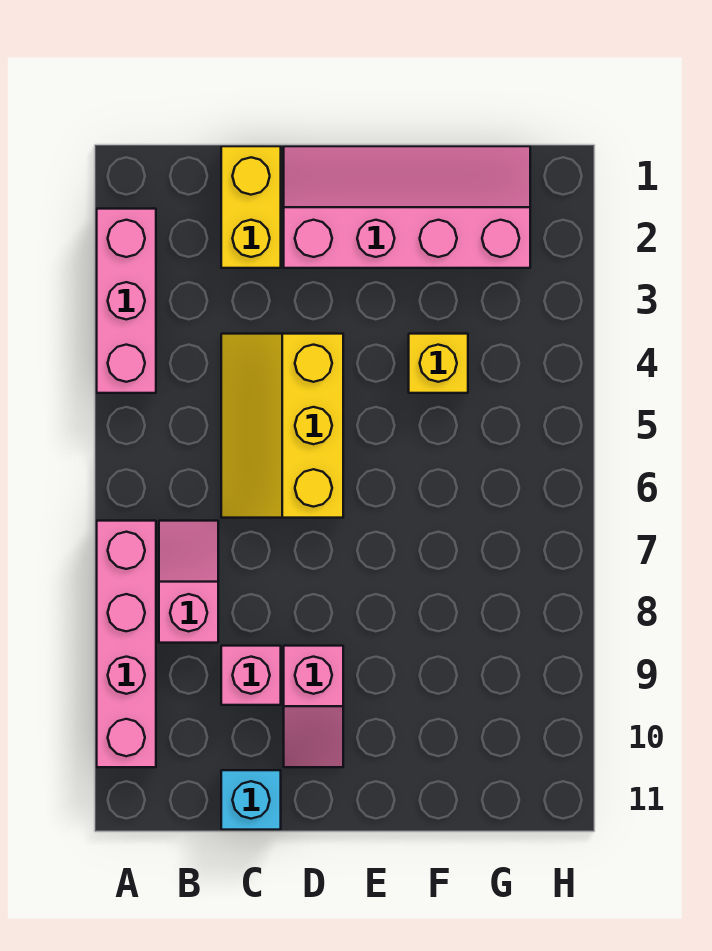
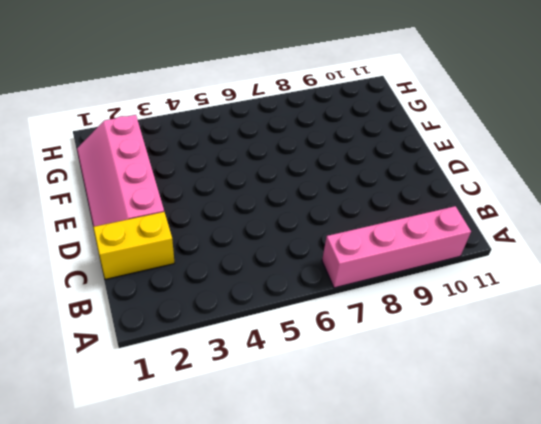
none -> pink brick A2:A4 level 1
none -> pink slope B7:B8 level 1 top 8

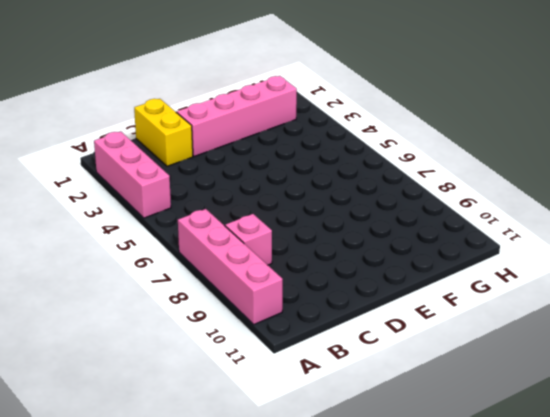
none -> yellow slope C4:D6 level 1 top D
none -> pink brick C9 level 1

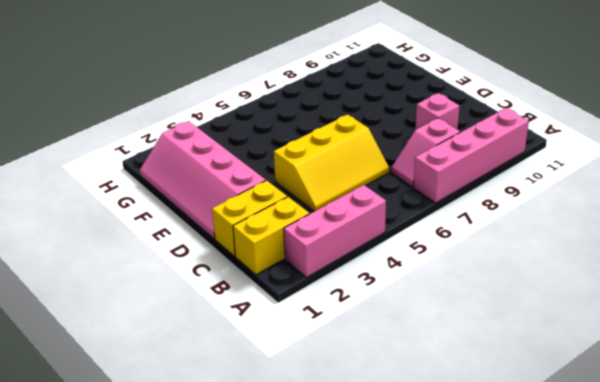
yellow brick B1:B2 level 1 -> none
none -> cyan brick C11 level 1
none -> pink slope D9:D10 level 1 top 9

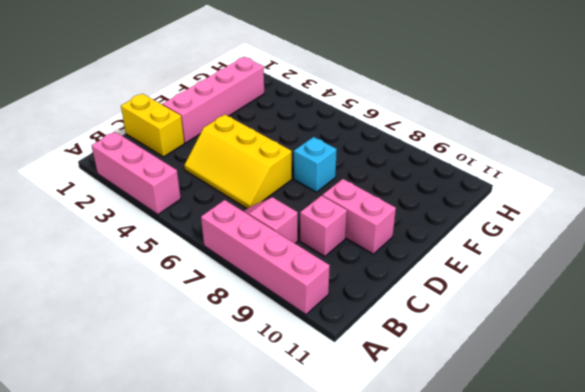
pink brick D9:D10 level 1 -> pink slope D9:D10 level 1 top 9
cyan brick E7 level 1 -> cyan brick C11 level 1
none -> yellow brick F4 level 1

